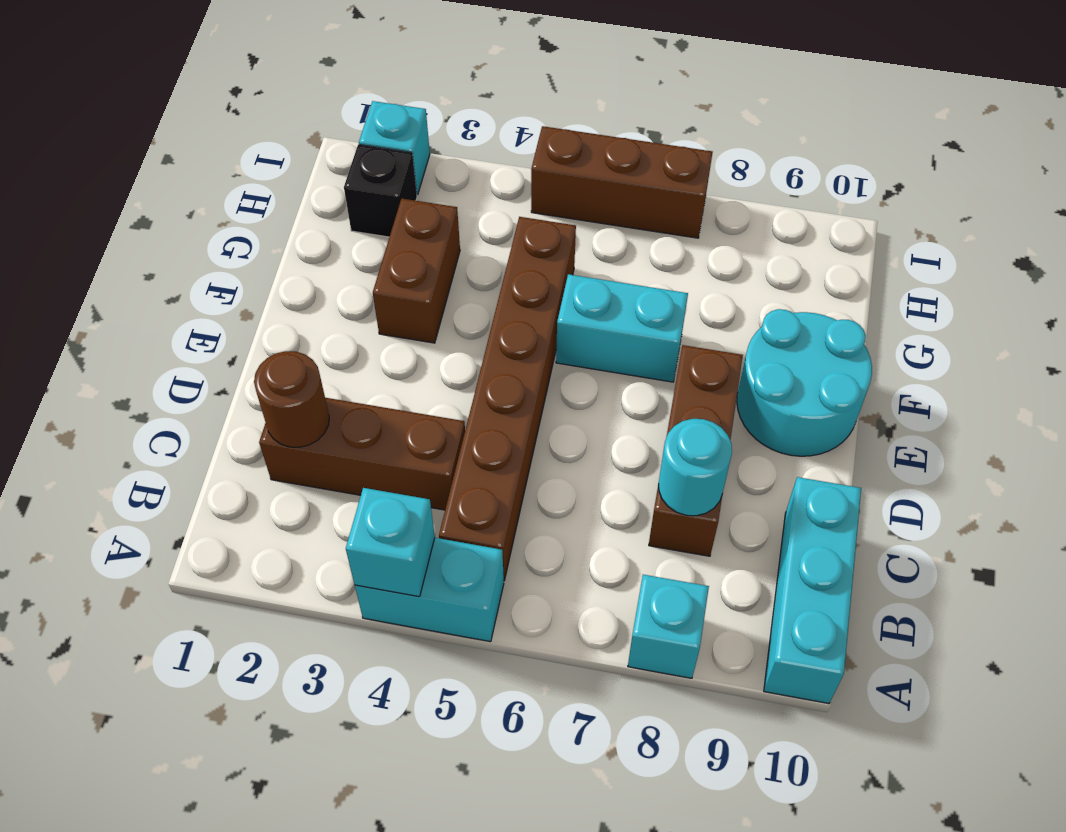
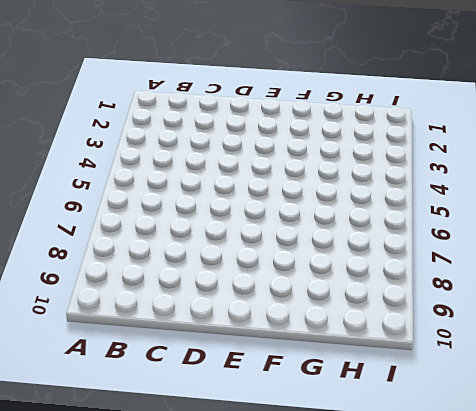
none -> cyan brick A4:A5 level 1
none -> cyan brick A8 level 1
none -> cyan brick A10:C10 level 1

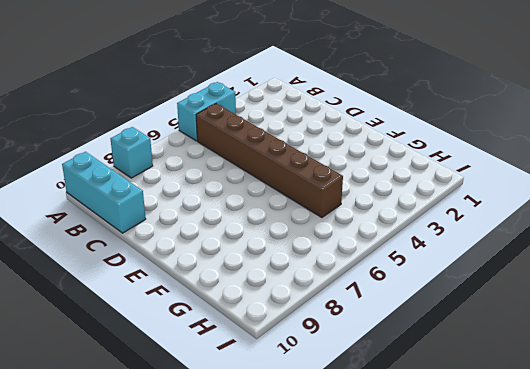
none -> brown brick C2:C4 level 1
none -> brown brick C8:E8 level 1
none -> cyan round brick E9:F10 level 1

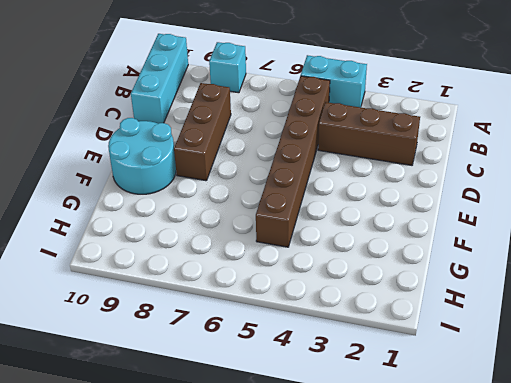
none -> brown brick F3:G3 level 1
none -> cyan brick F6:F7 level 1
none -> black brick H2 level 1

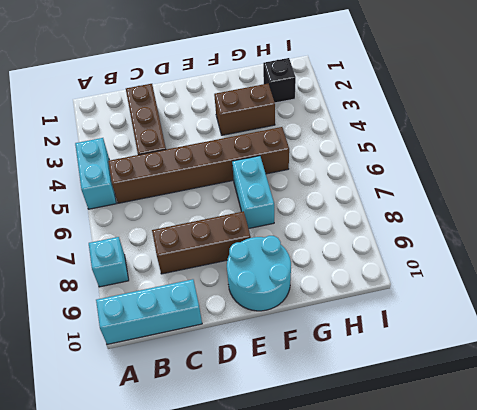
none -> cyan brick I2 level 1
none -> brown brick I5:I7 level 1
none -> cyan brick A4 level 2

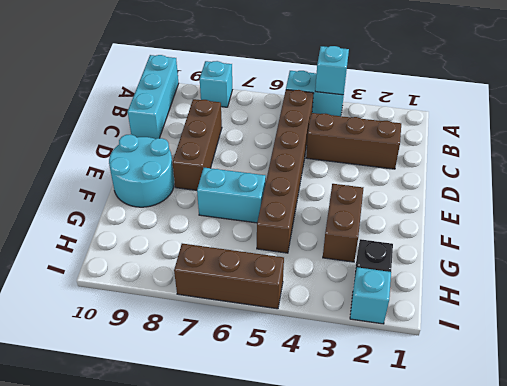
none -> brown round brick C2 level 2
none -> cyan round brick C8 level 2

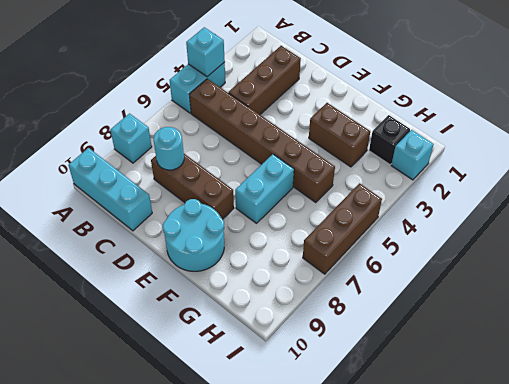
none -> brown round brick C2 level 2

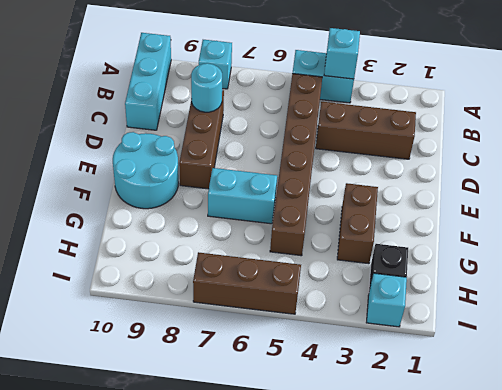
none -> brown round brick C2 level 2

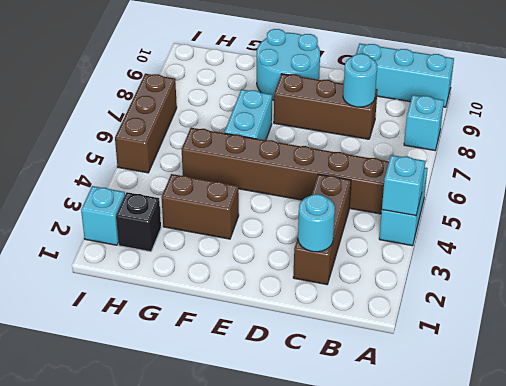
cyan round brick C2 level 2 -> brown round brick C2 level 2

